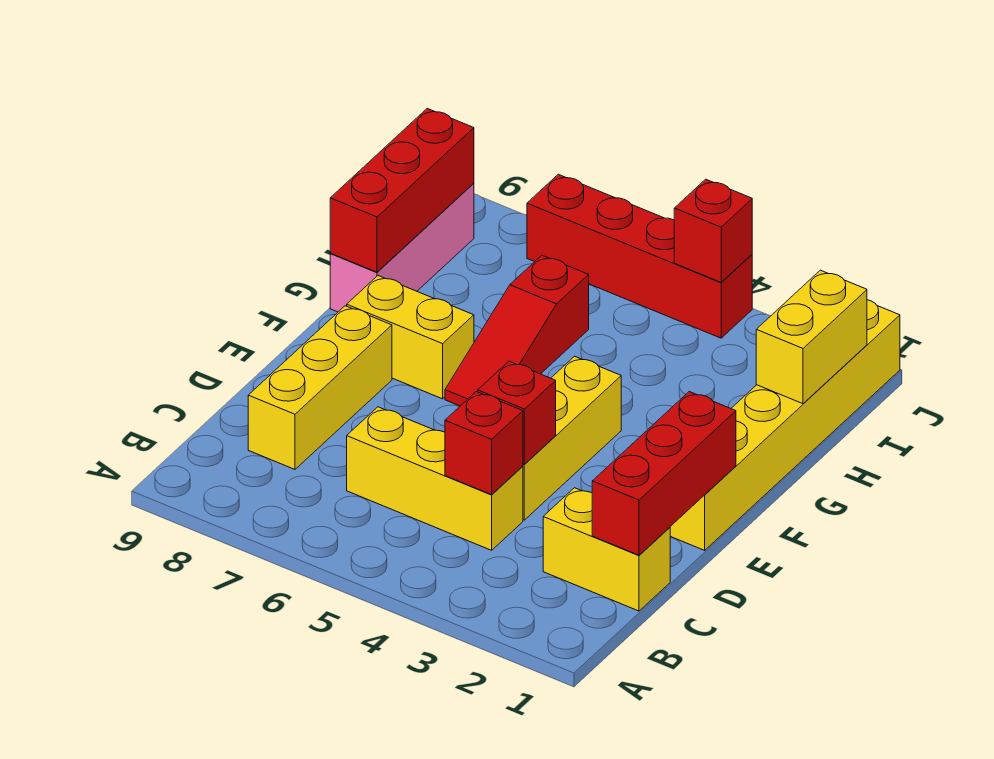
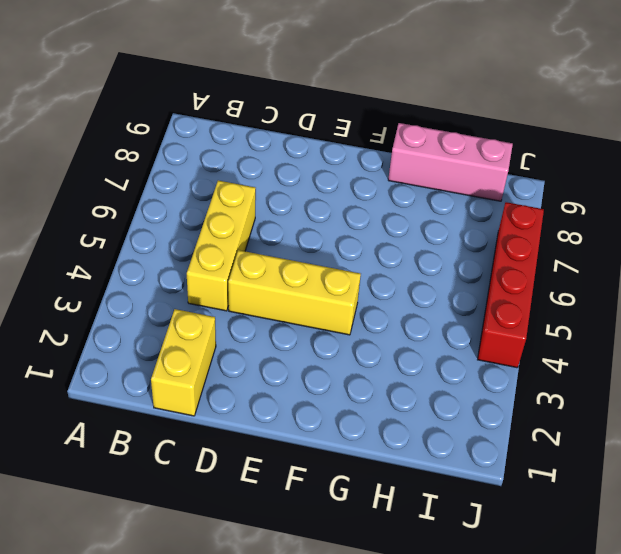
none -> yellow brick C8:E8 level 1
none -> yellow brick E1:J1 level 1
none -> red slope F6:H6 level 1 top H

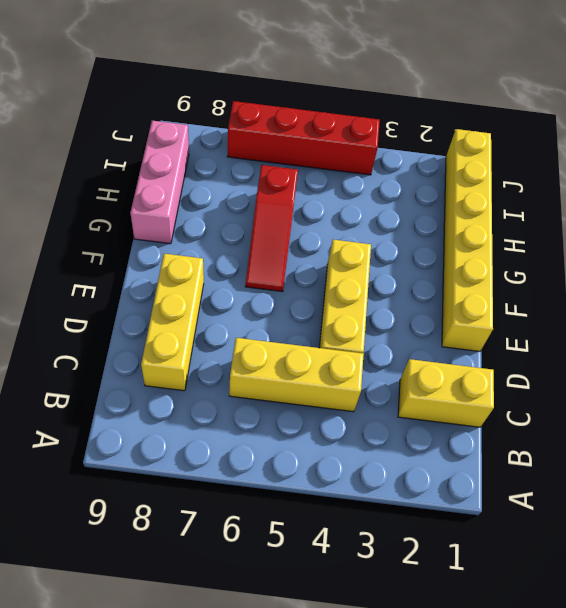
none -> yellow brick F7:F8 level 1
none -> red brick C1:E1 level 2
none -> red brick C4 level 2

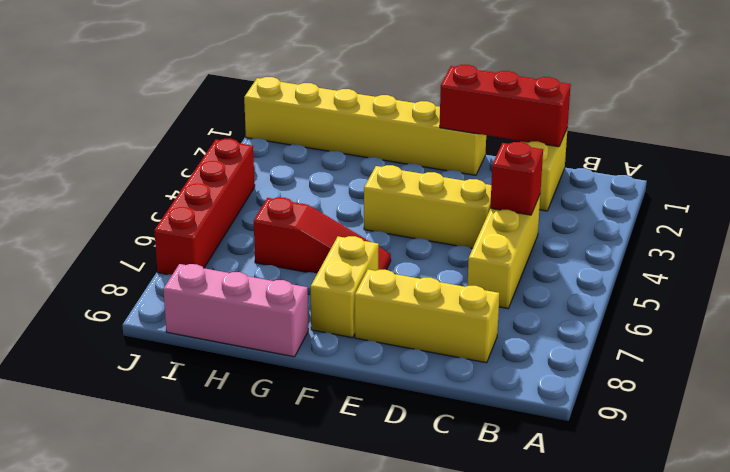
none -> red brick D4 level 2
none -> red brick G9:I9 level 2
none -> yellow brick H1:I1 level 2

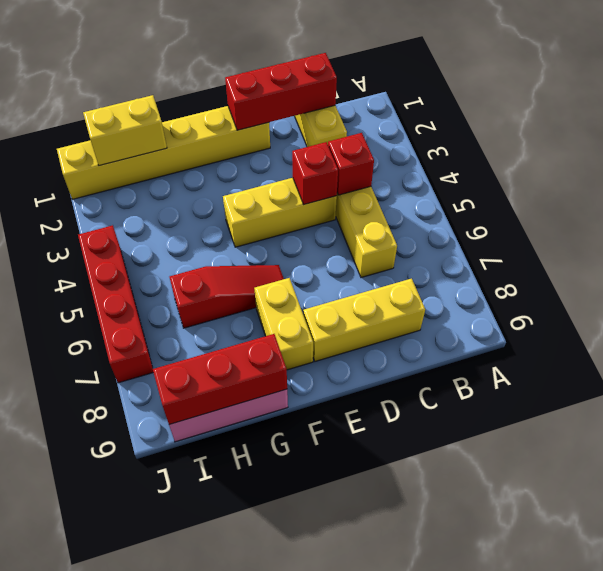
none -> red brick J4 level 2

